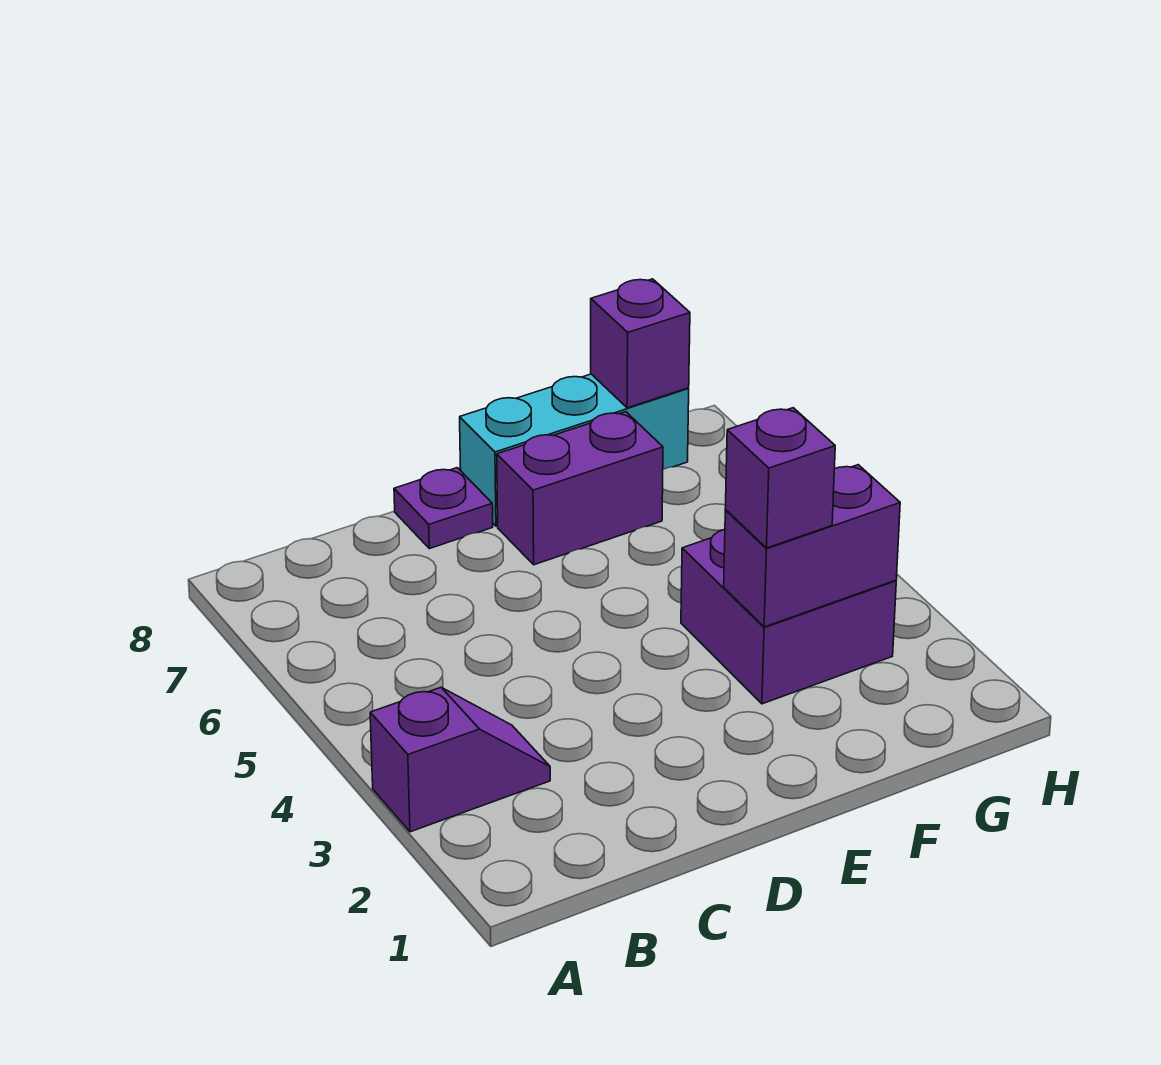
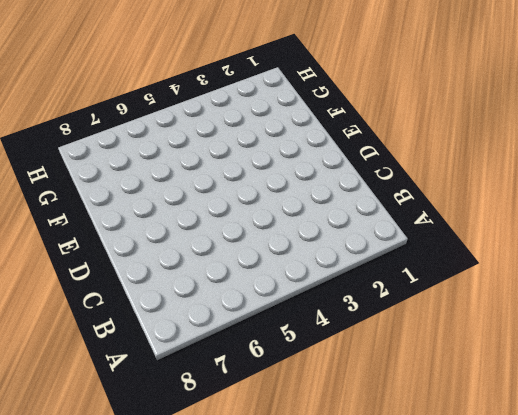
none -> purple slope A3:B3 level 1 top A
none -> purple plate D8 level 1

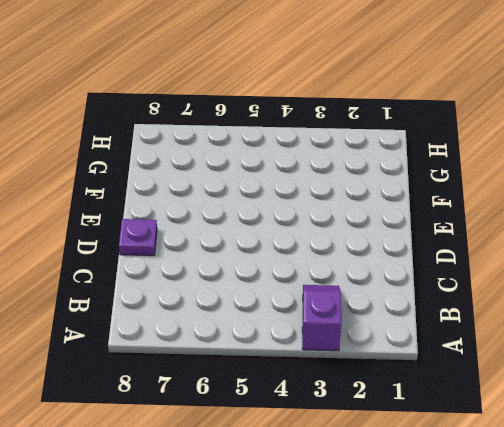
none -> purple brick E7:F7 level 1
none -> cyan brick E8:G8 level 1

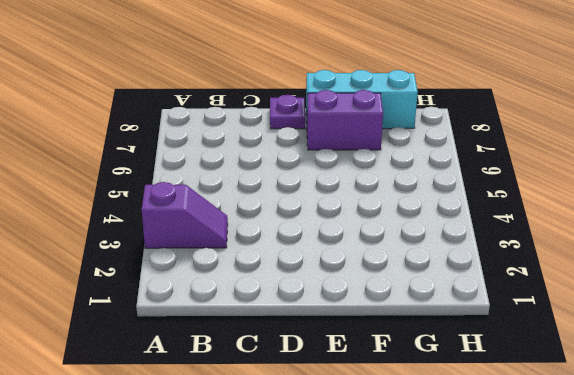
none -> purple brick F3:G4 level 1
none -> purple brick F3:G3 level 2

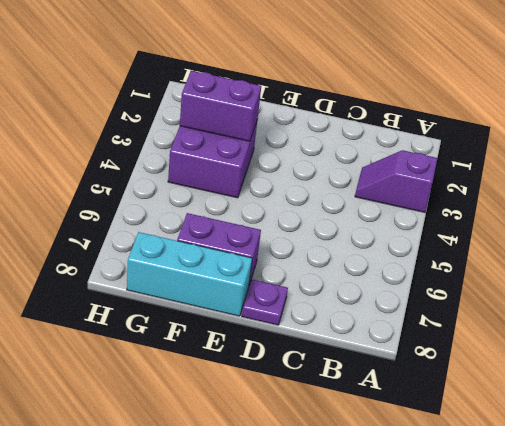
none -> purple brick G8 level 2
none -> purple brick F3 level 3

